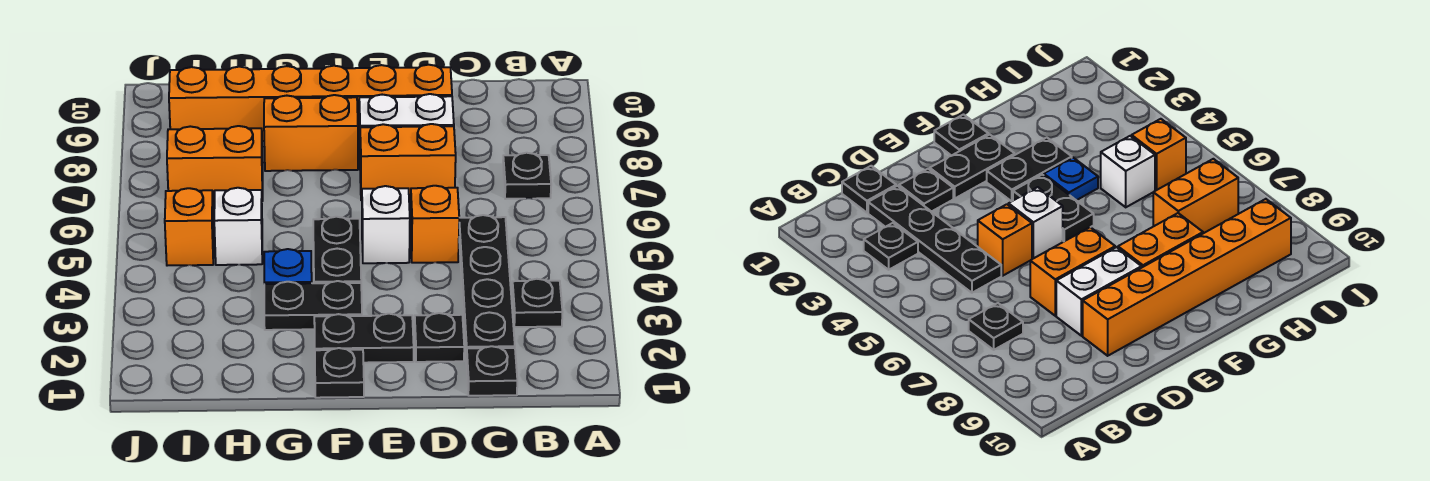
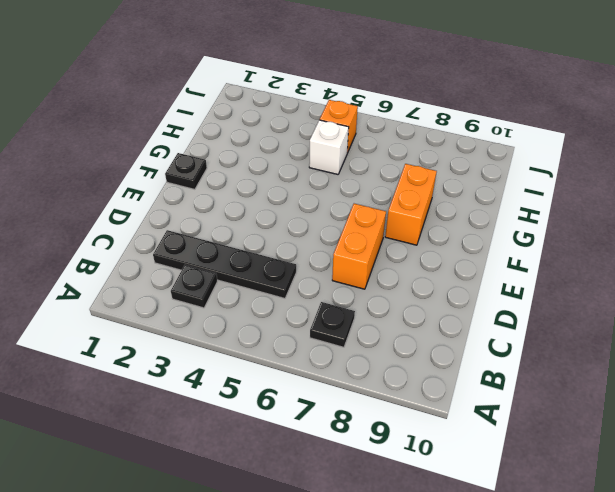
none -> black plate C1 level 1
none -> black plate D2 level 1
none -> orange brick D5 level 1

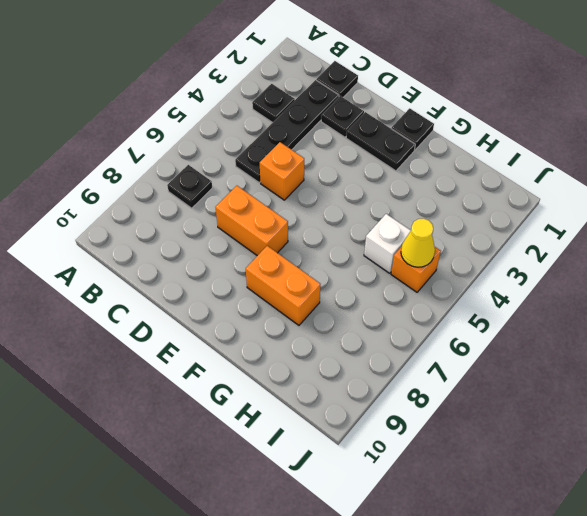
yellow cone I5 level 2 -> none
none -> white brick D8:E8 level 1
none -> orange brick D9:I9 level 1
none -> white brick E5 level 1

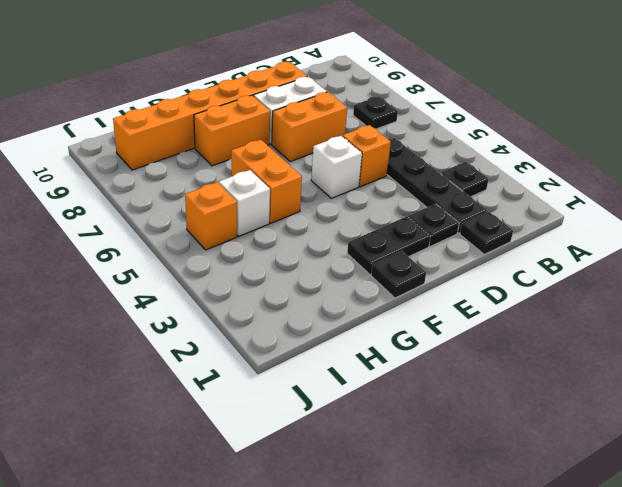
orange brick G5:G6 level 1 -> orange brick H7:I7 level 1
none -> black plate F3:G3 level 1
none -> black plate F4:F5 level 1
none -> blue plate G4 level 1

